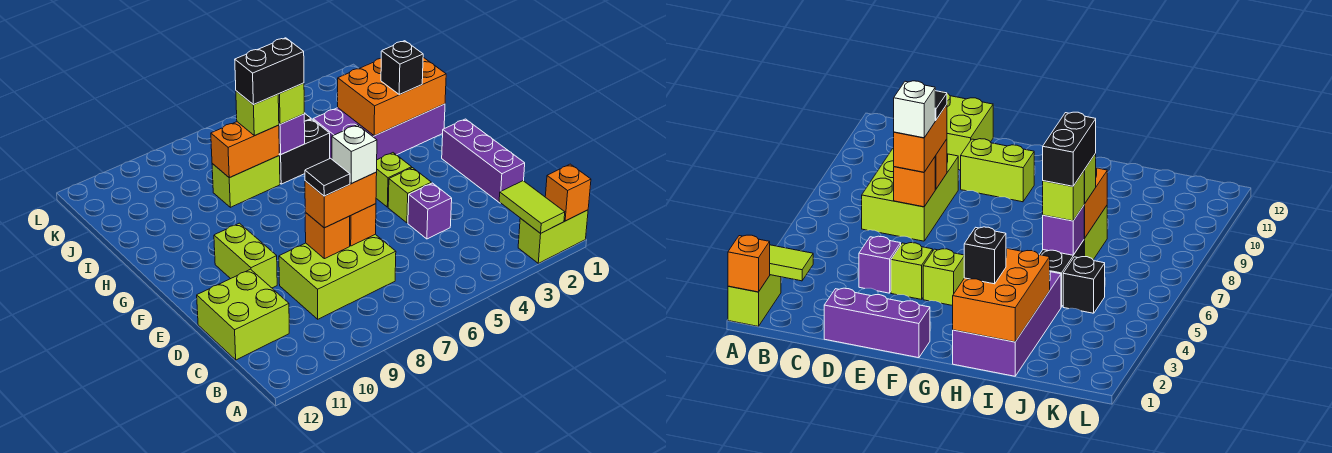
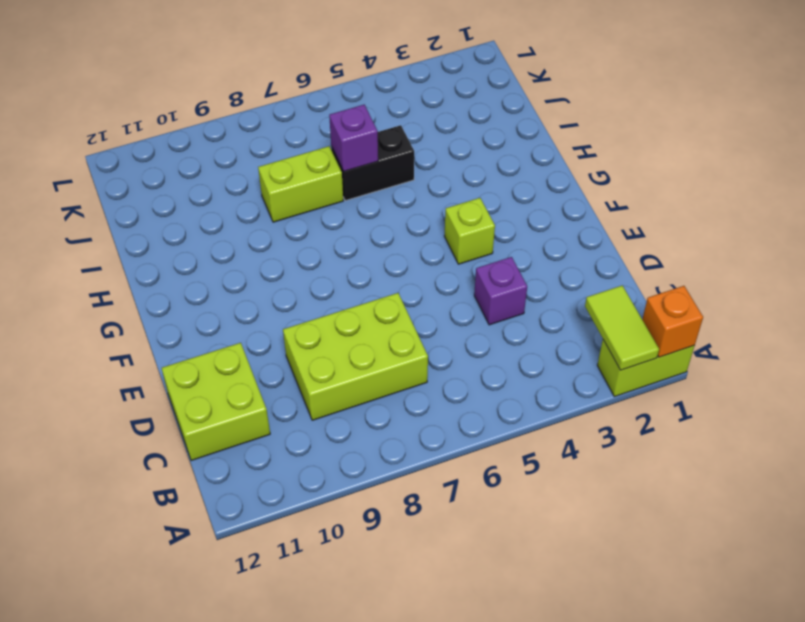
none -> purple brick D1:F1 level 1
none -> lime brick E4 level 1
none -> lime brick E10:F10 level 1

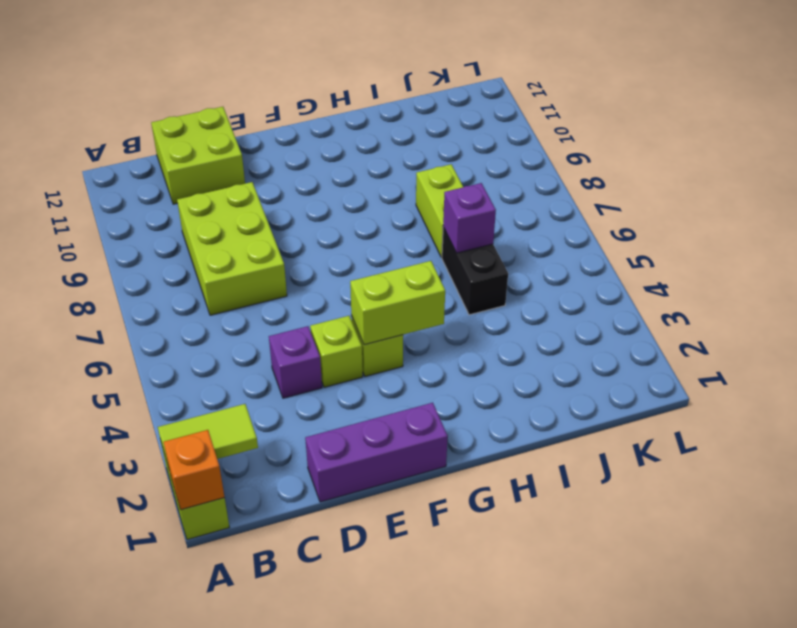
lime brick F4:G4 level 2 -> lime brick E10:F10 level 1
none -> purple brick H1:I4 level 1
none -> black brick J5 level 1
none -> orange brick D7 level 2

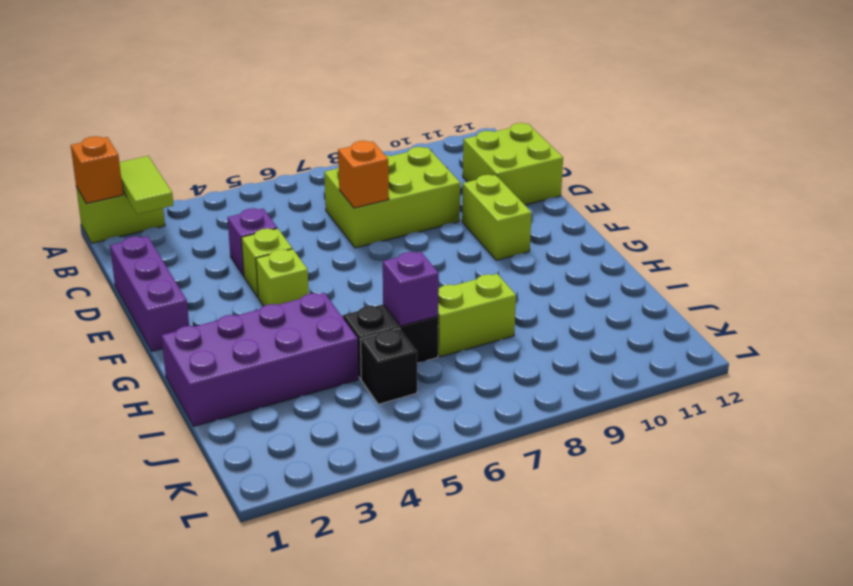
none -> orange brick D8 level 2
none -> orange brick H1:I3 level 2
none -> orange brick I7:I8 level 2

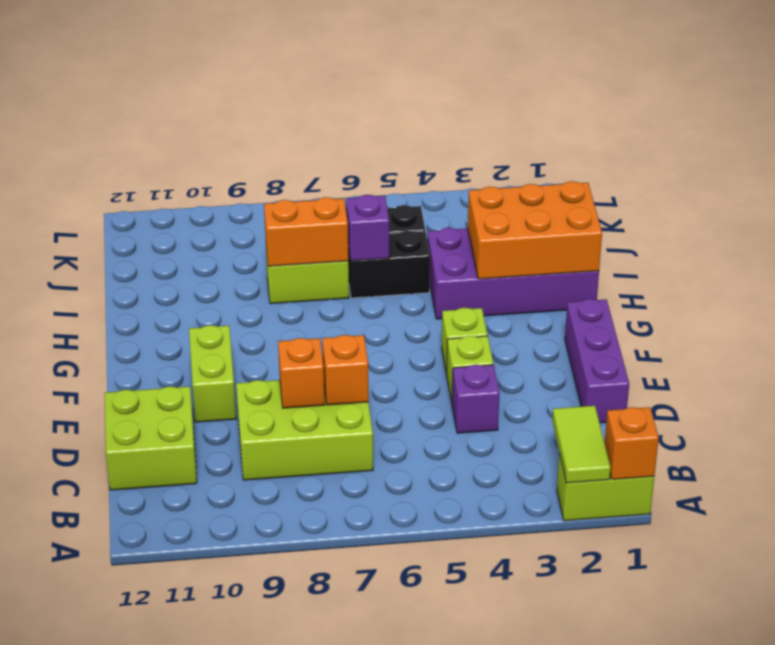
none -> orange brick D7:D8 level 3
none -> black brick H2 level 3
none -> lime brick I6 level 3

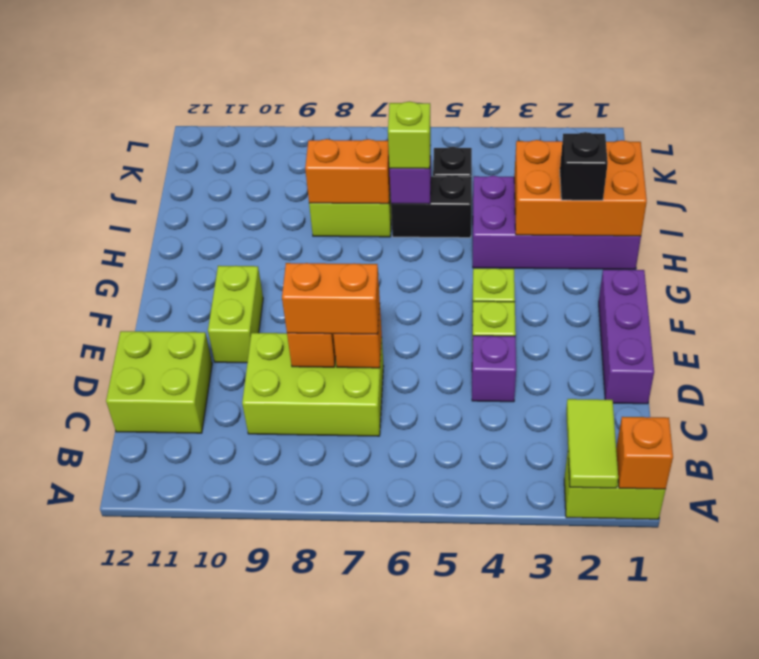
none -> lime brick I7 level 3
none -> white brick D7 level 4
none -> black tile D8 level 4

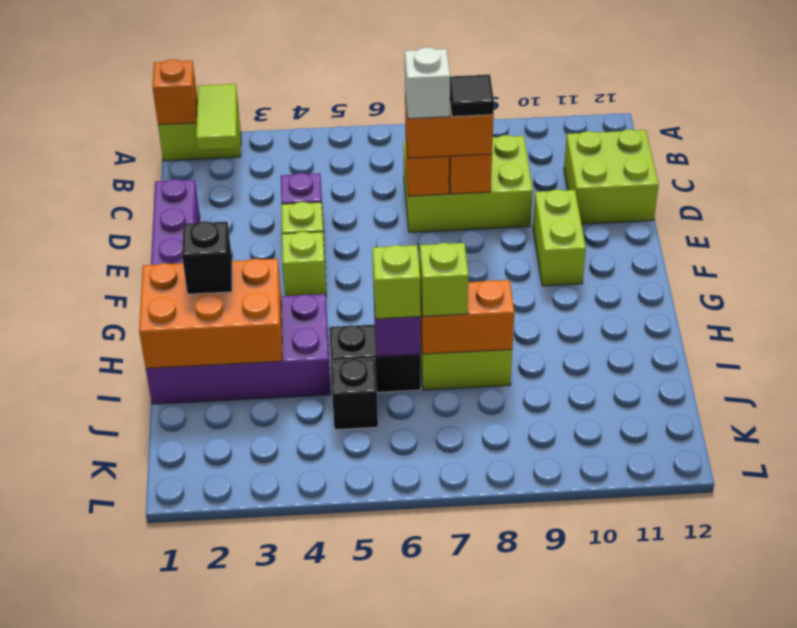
none -> black brick I6:I7 level 4

